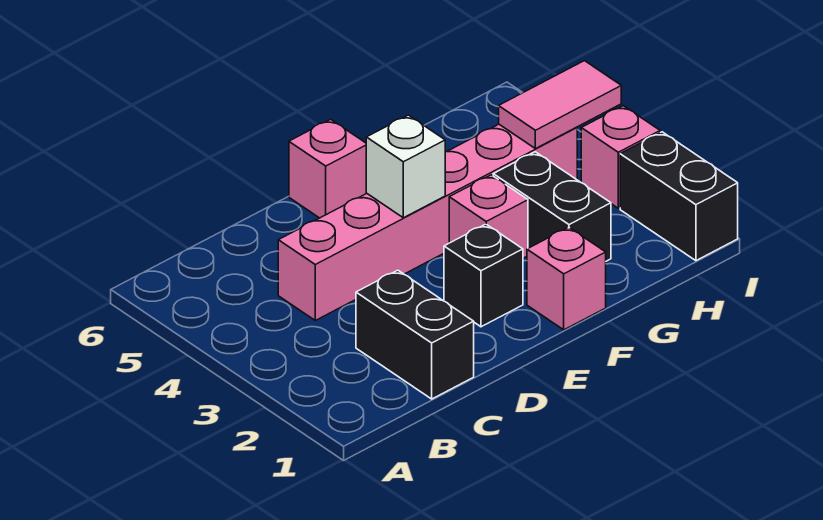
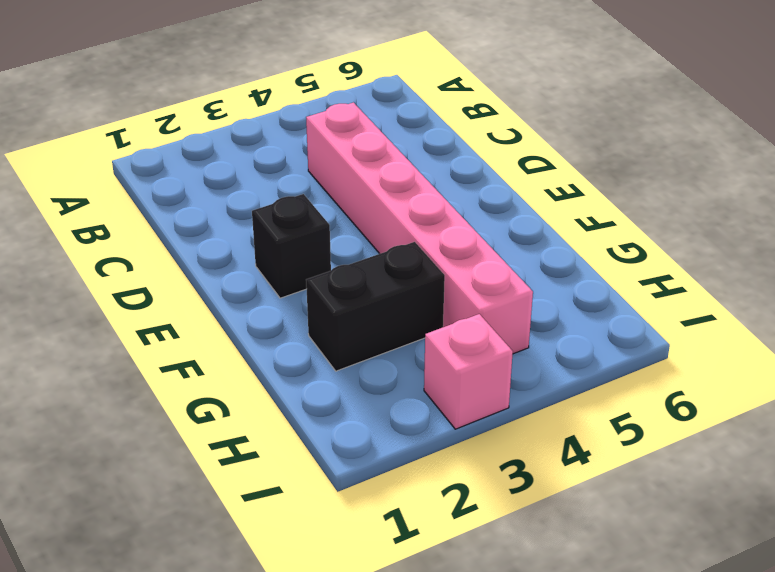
none -> black brick C1:C2 level 1
none -> pink brick E6 level 1

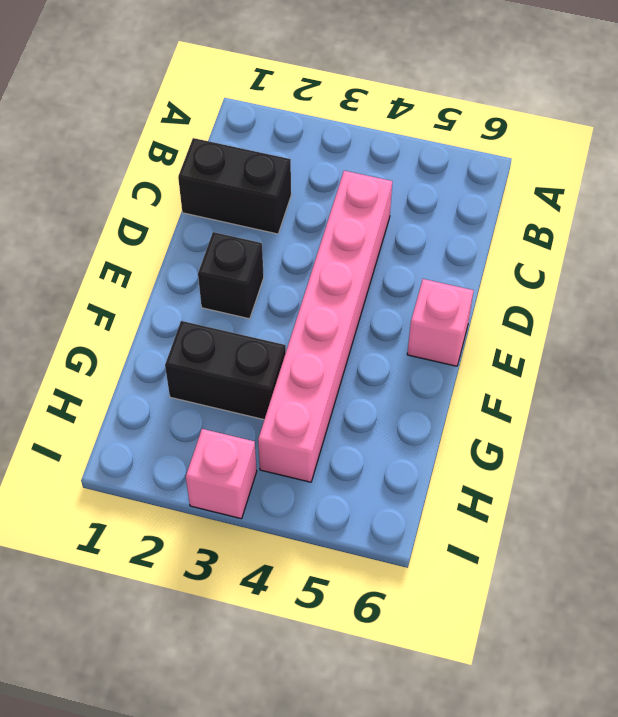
none -> pink brick F1 level 1
none -> pink brick F3 level 1

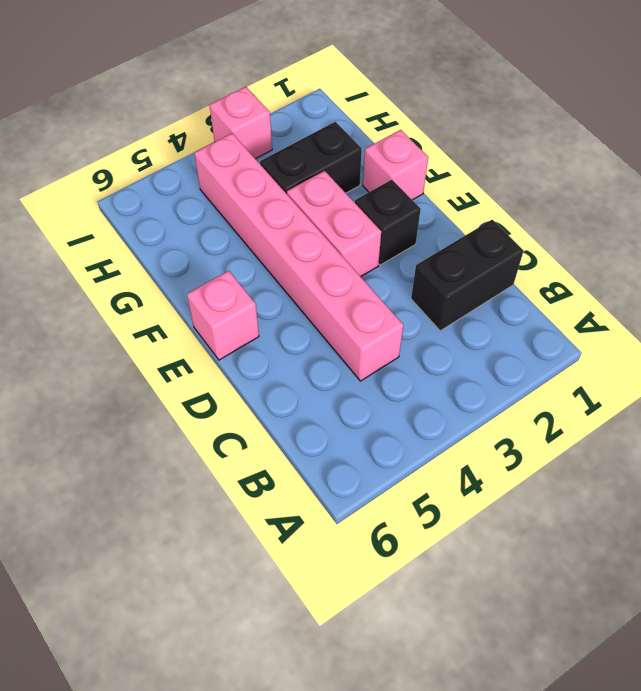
pink brick E3:F3 level 1 -> pink brick F3 level 1
none -> black brick I1:I2 level 1
none -> white brick E4 level 2

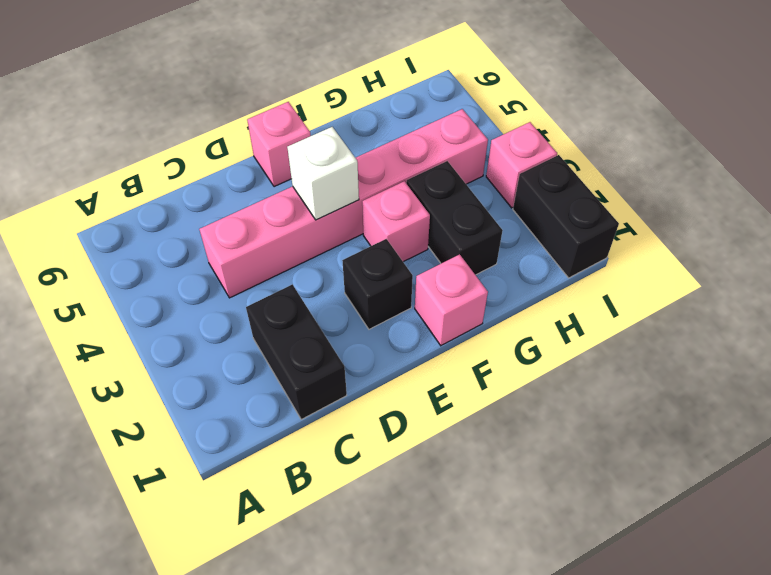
none -> pink tile H4:I4 level 2

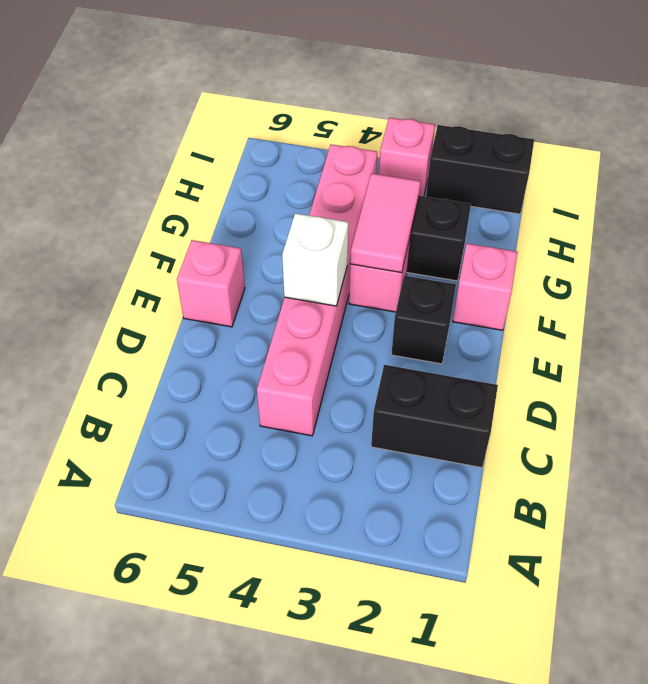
pink tile F3:G3 level 2 -> pink tile H4:I4 level 2

